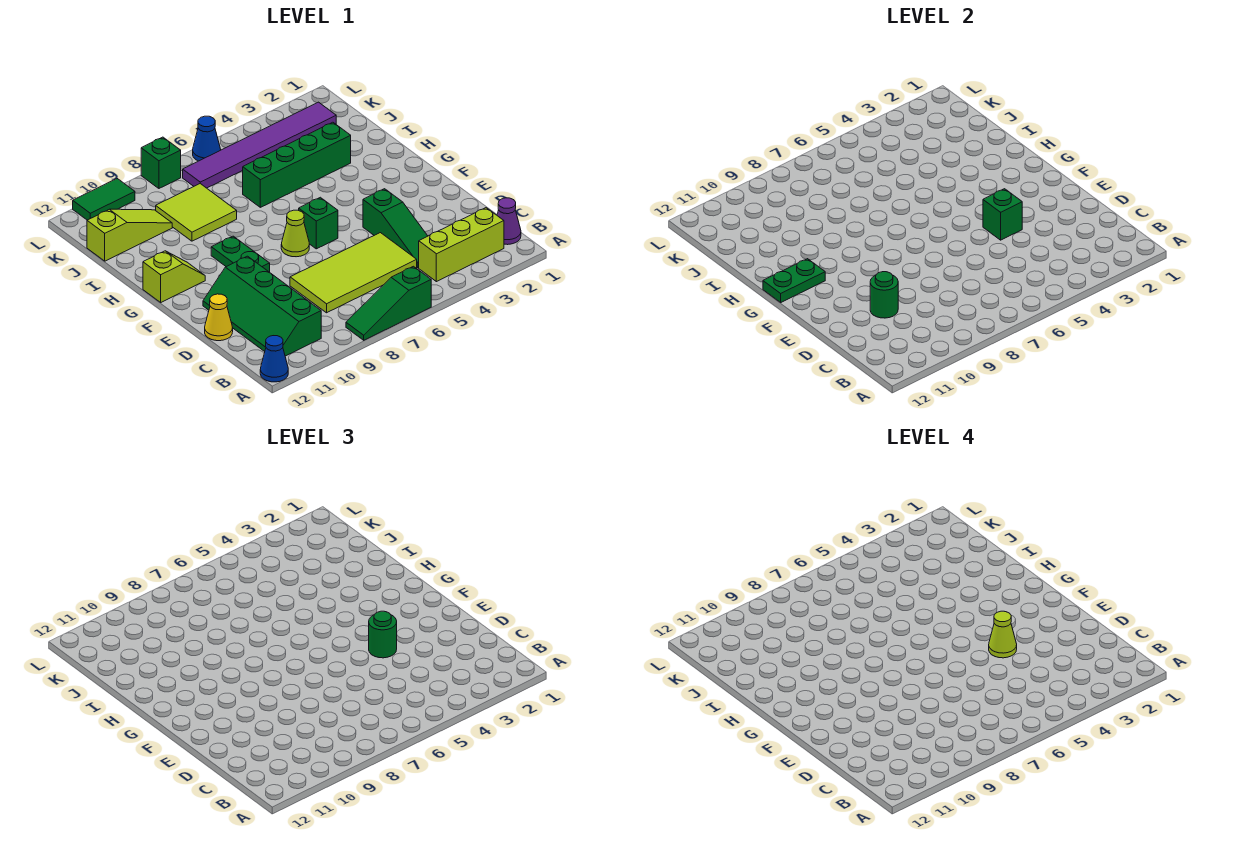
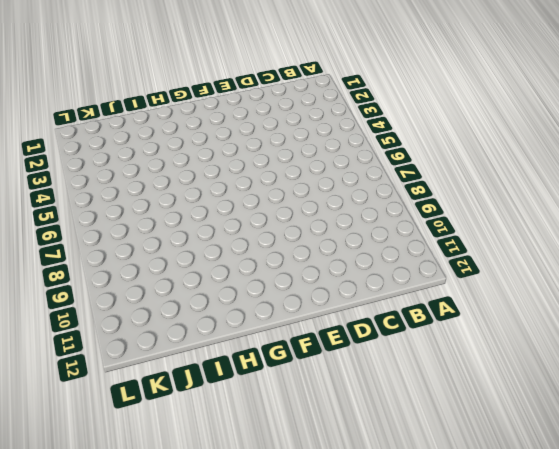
none -> green slope A6:A8 level 1 top 6
none -> blue cone A12 level 1
none -> purple cone B1 level 1

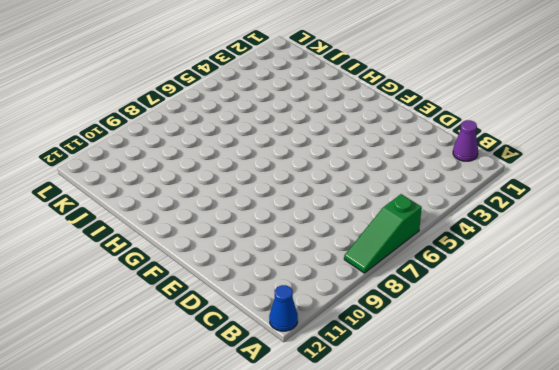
none -> lime brick B2:B4 level 1
none -> green slope B10:E11 level 1 top 10
none -> green slope C4:E4 level 1 top E

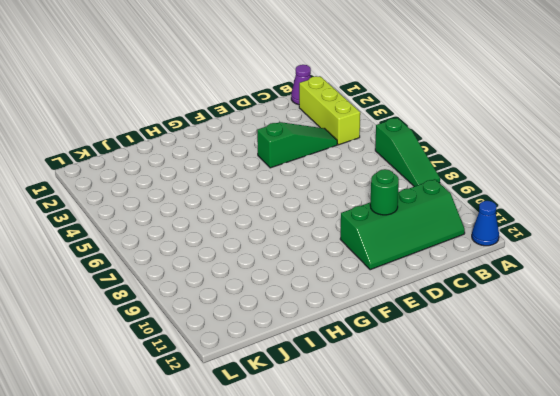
none -> lime tile C5:D8 level 1
none -> yellow cone D12 level 1
none -> green brick F6 level 1

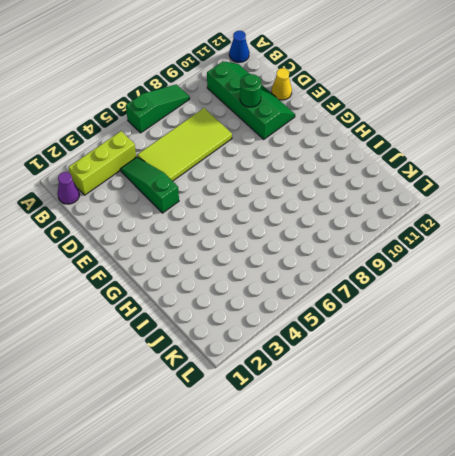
none -> green brick F6 level 1
none -> lime cone F7 level 1
none -> green plate F9:G9 level 1

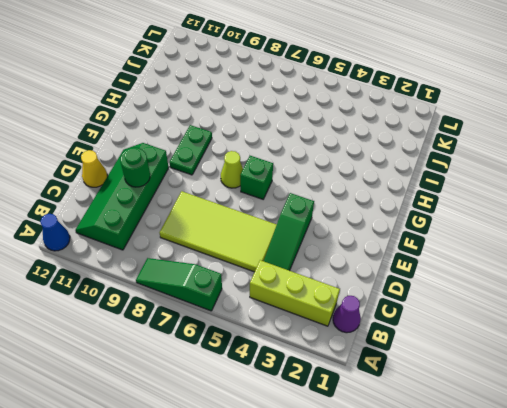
none -> lime slope G11:G12 level 1 top 12
none -> green brick I3:I6 level 1
none -> lime tile I8:J9 level 1

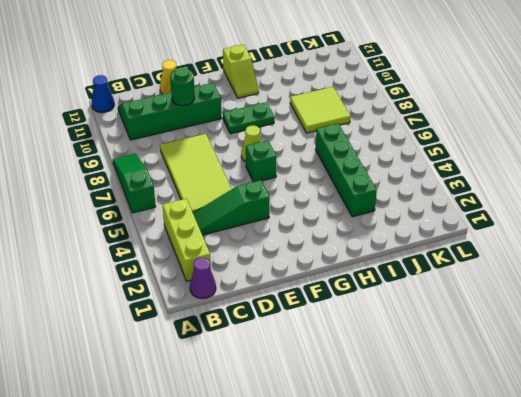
none -> lime slope J10:J12 level 1 top 12
none -> purple tile K2:K7 level 1
none -> blue cone L6 level 1

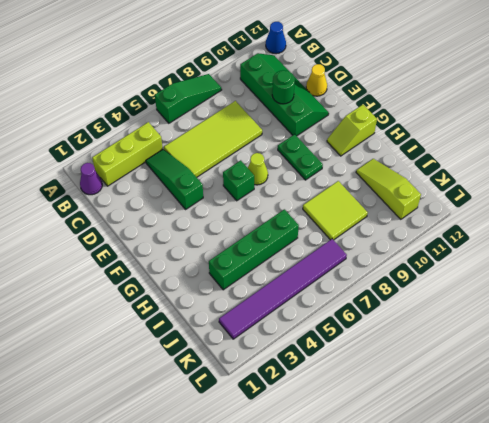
lime slope I11:K11 level 1 top K -> lime slope J10:J12 level 1 top 12
none -> blue cone L6 level 1
none -> green brick L8 level 1
none -> green tile L10:L11 level 1

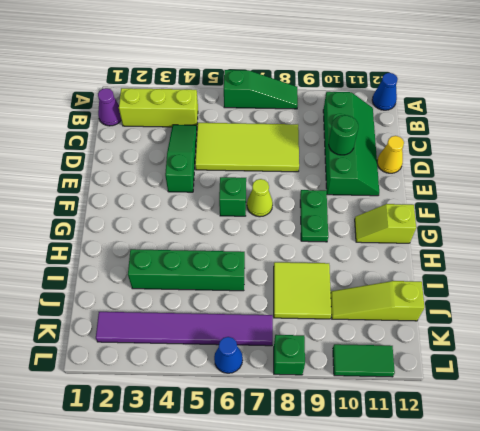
none -> green brick E4 level 2
none -> green plate G11:G12 level 2
none -> green round brick E4 level 3

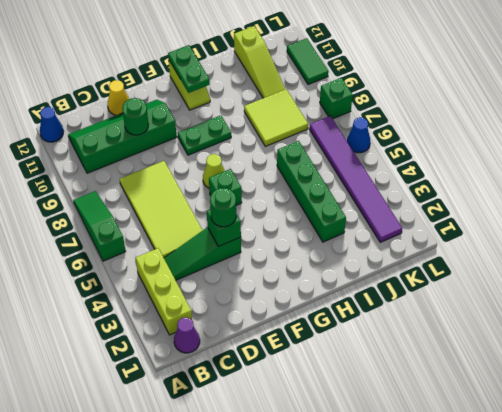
none -> lime cone E4 level 4

